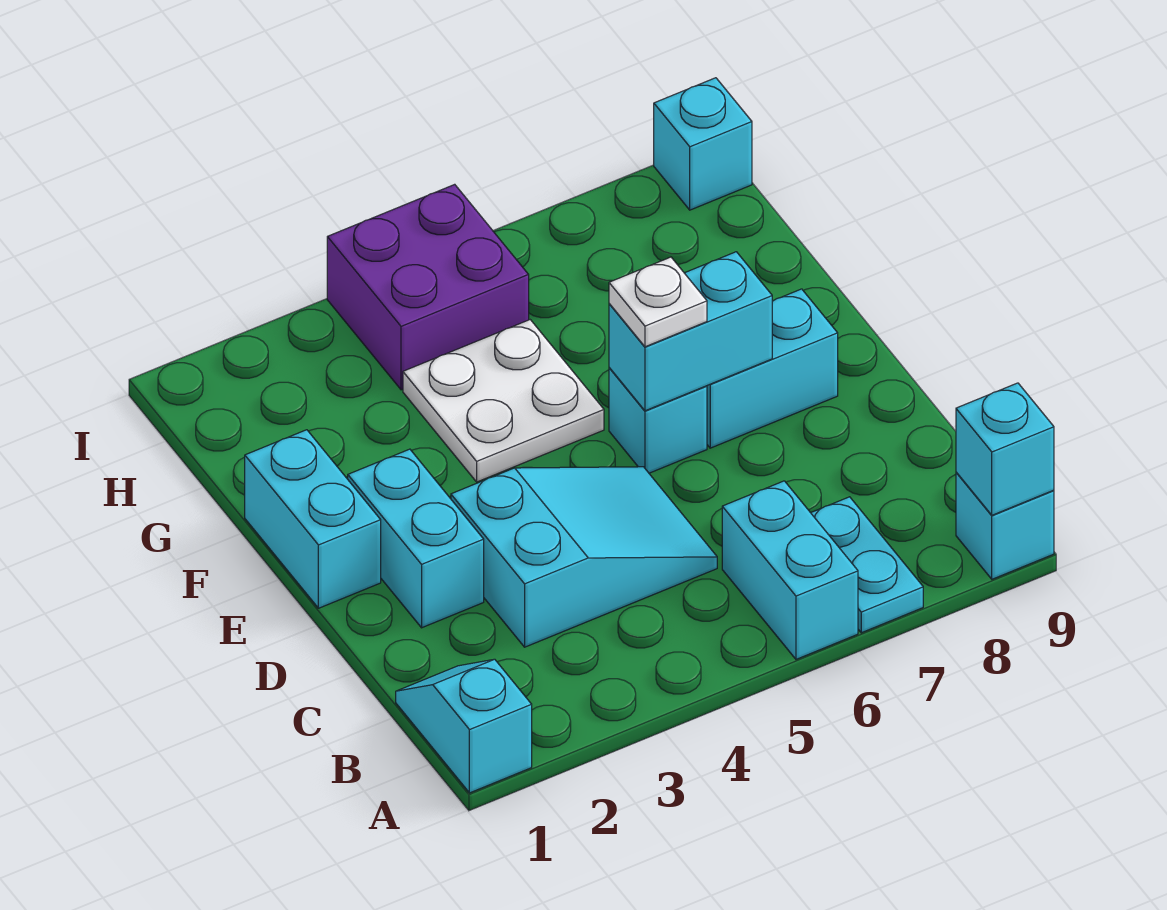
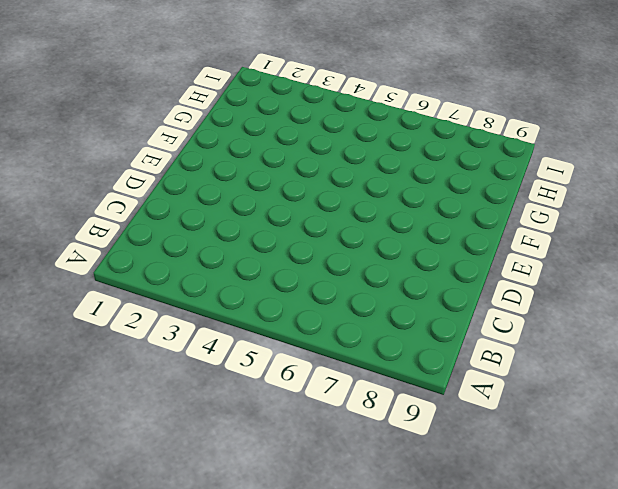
none -> cyan slope A1:B1 level 1 top A
none -> cyan brick A6:B6 level 1
none -> cyan plate A7:B7 level 1

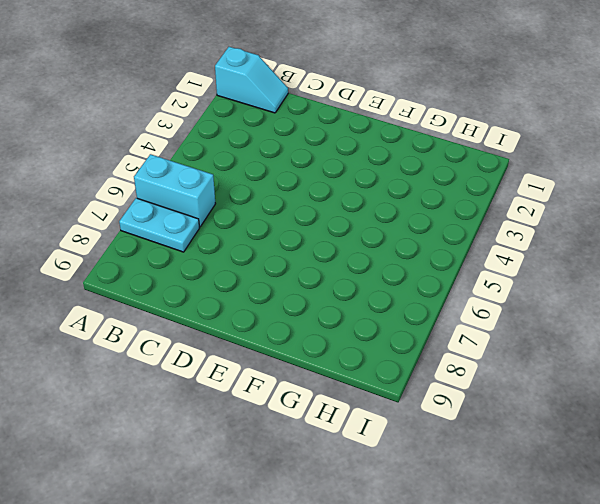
none -> cyan brick A9 level 1
none -> cyan slope C3:D5 level 1 top 3
none -> cyan brick D2:E2 level 1

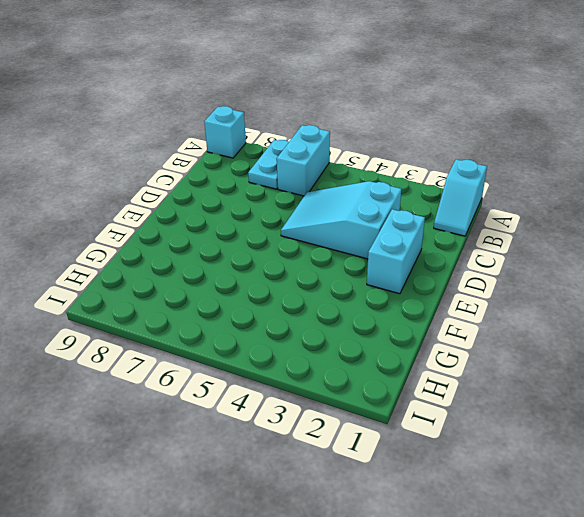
none -> cyan brick E1:F1 level 1
none -> cyan brick E6 level 1
none -> cyan brick E7:E8 level 1

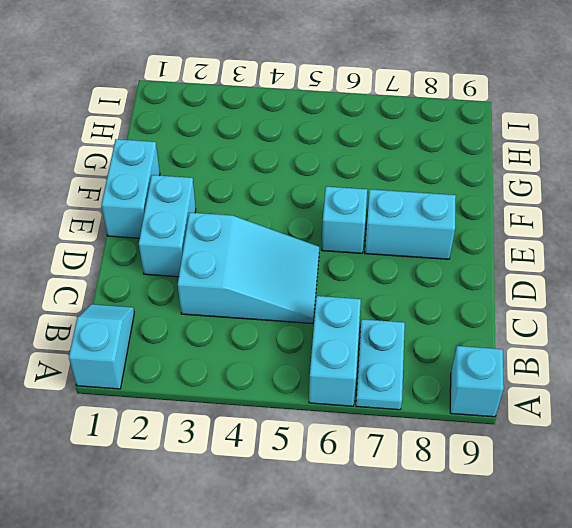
none -> white plate F4:G5 level 1
none -> purple brick H4:I5 level 1
none -> cyan brick I9 level 1

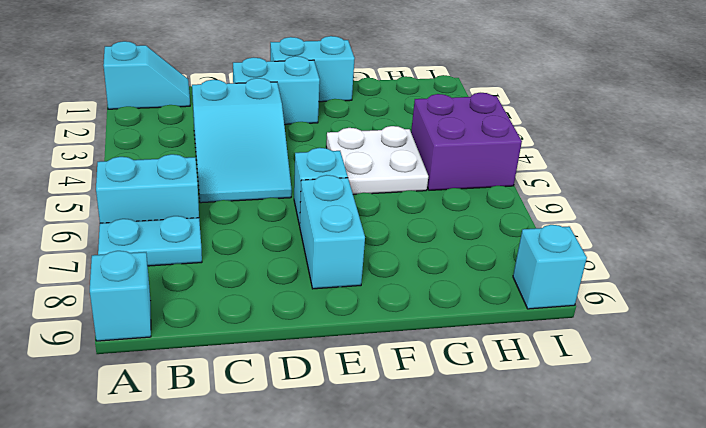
none -> cyan brick A9 level 2
none -> cyan brick E6:E7 level 2
none -> white plate E6 level 3

